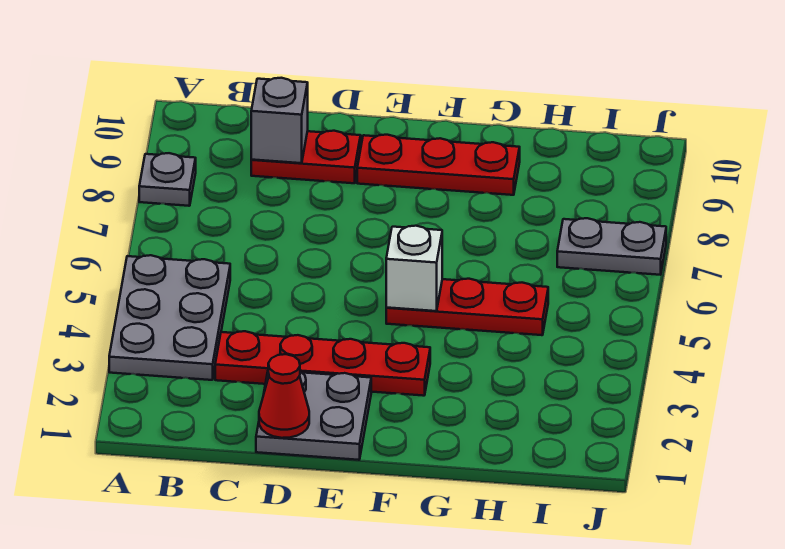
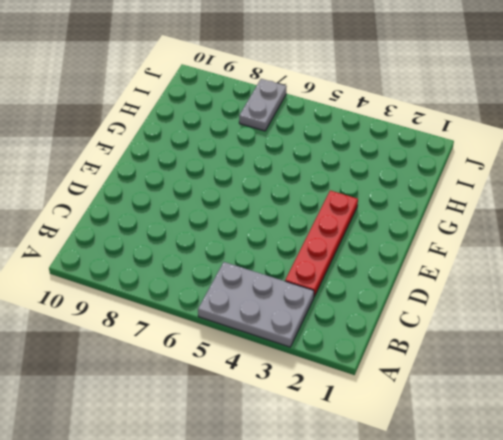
none -> grey plate A8 level 1
none -> red plate C9:D9 level 1

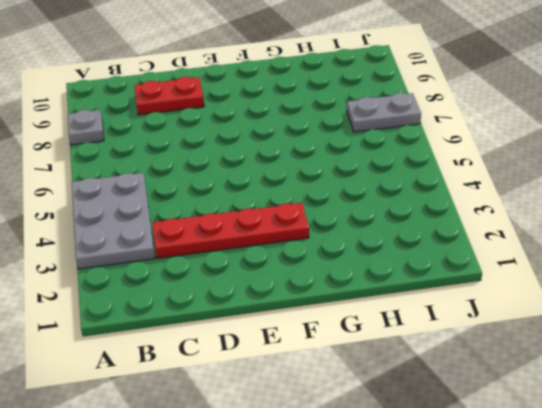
none -> grey plate D1:E2 level 1
none -> red plate E9:G9 level 1

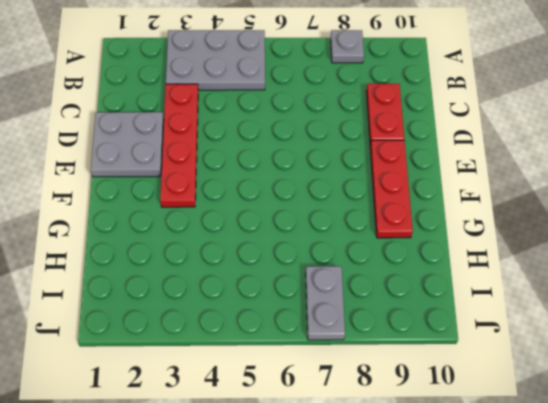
none -> red plate F5:H5 level 1
none -> grey brick C9 level 2

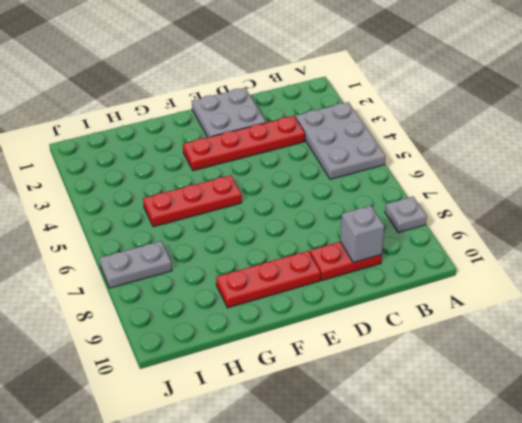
none -> red cone D1 level 2
none -> white brick F5 level 2

